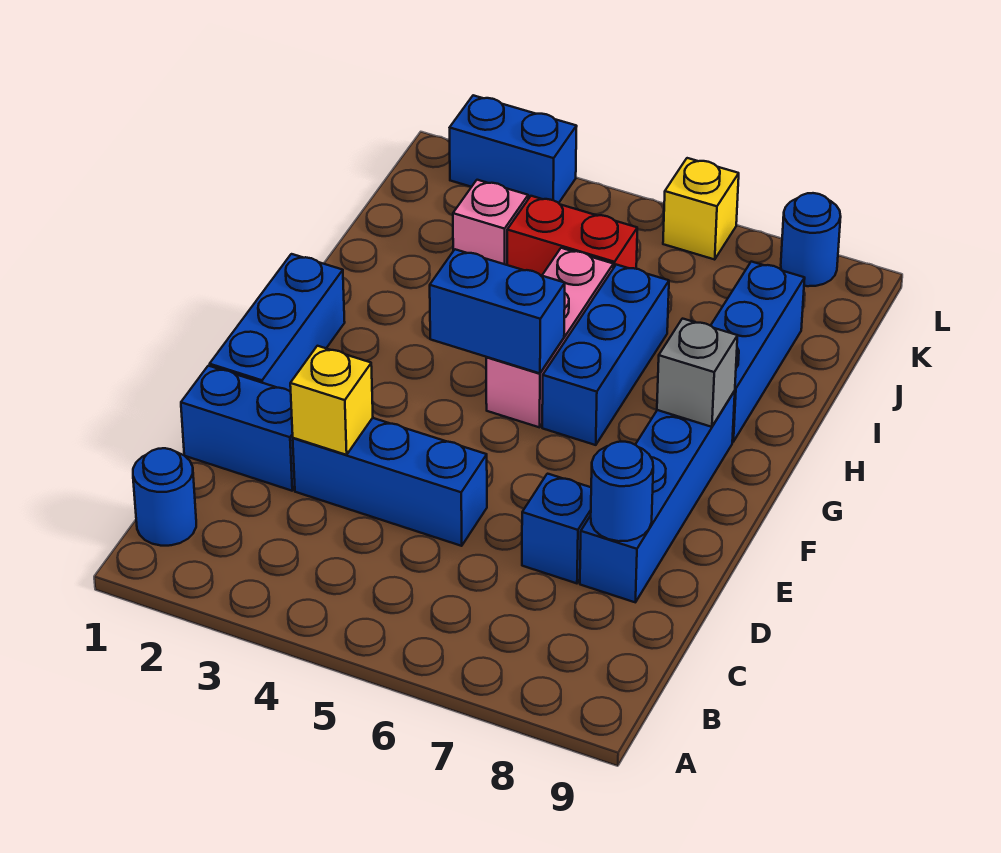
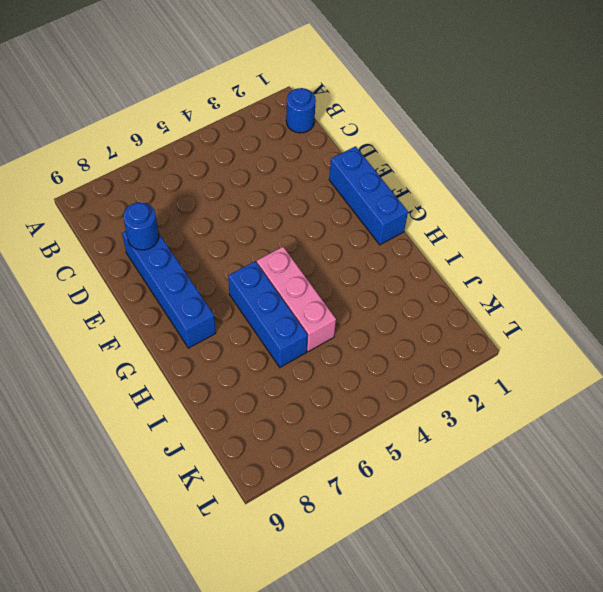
none -> blue brick D1:D2 level 1
none -> blue brick D3:D5 level 1
none -> blue brick D7 level 1

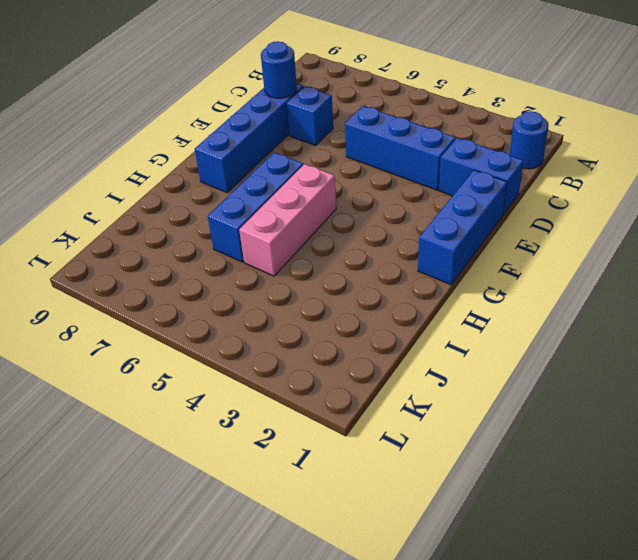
none -> blue brick H8:J8 level 1
none -> pink brick J3 level 1
none -> red brick J4:J5 level 1

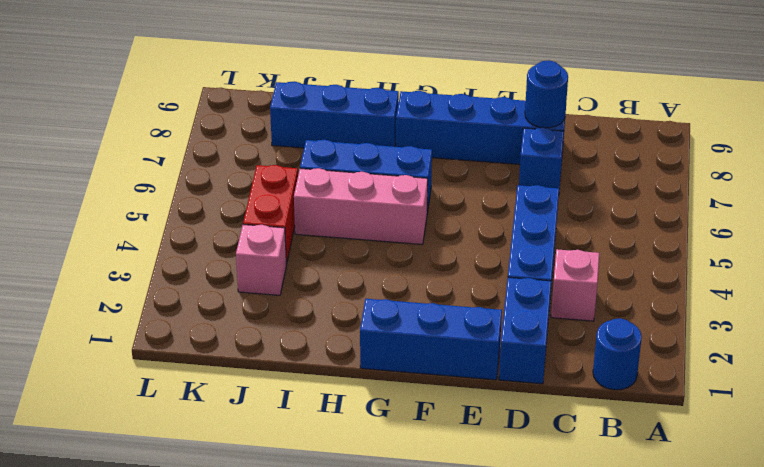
pink brick C3 level 1 -> none
none -> blue brick L2:L3 level 1
none -> yellow brick L6 level 1
none -> blue round brick L8 level 1

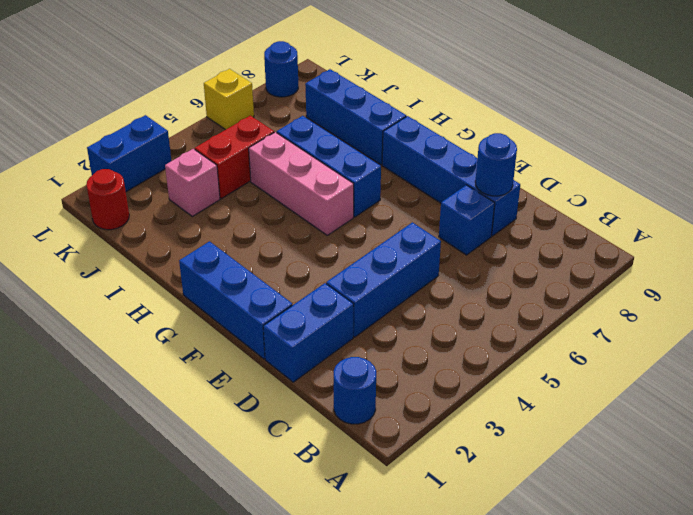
red round brick K1 level 1 -> none
none -> yellow brick D3 level 2
none -> blue brick G4:G5 level 2
none -> grey brick G8 level 2

